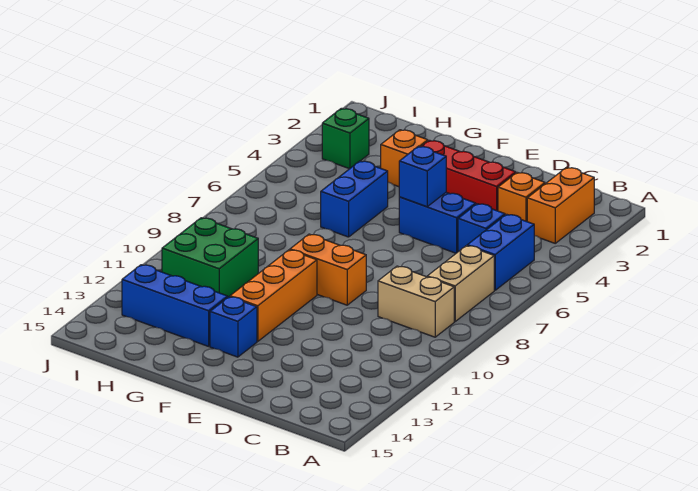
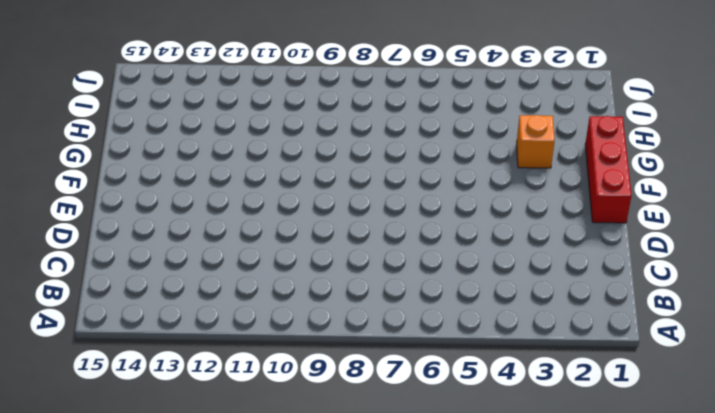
red brick E1:G1 level 1 -> red brick D3:F3 level 1
none -> orange brick B2:B3 level 1
none -> blue brick B5:B6 level 1
none -> tan brick B7:B8 level 1

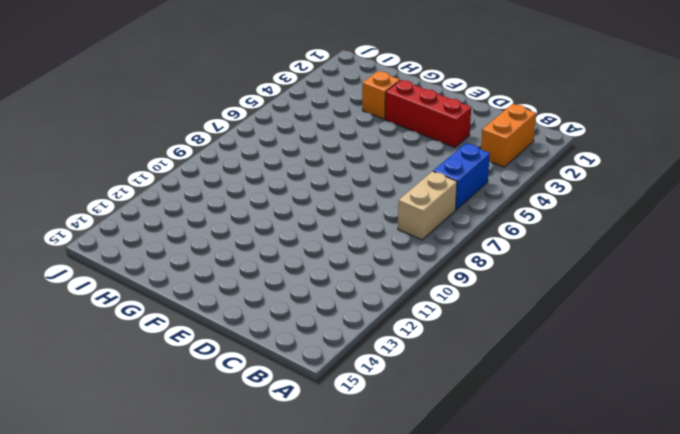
none -> tan brick B9:C9 level 1
none -> orange brick C3 level 1
none -> blue brick C5 level 1

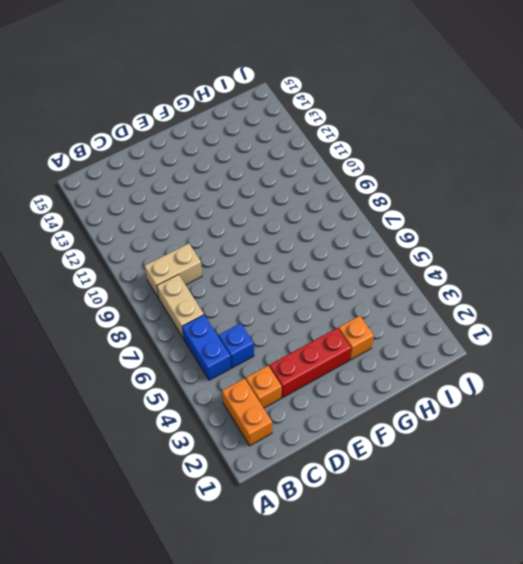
none -> blue brick D5:E5 level 1
none -> orange brick E9:F9 level 1
none -> orange brick F10:F12 level 1

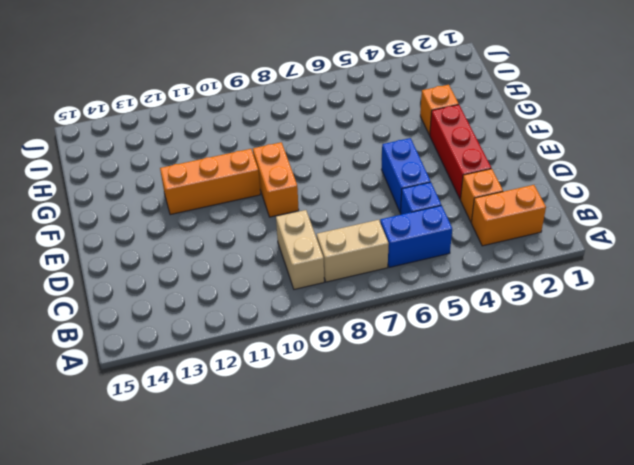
none -> blue brick F13 level 1
none -> blue brick G5:G6 level 1
none -> blue brick G13:I13 level 1

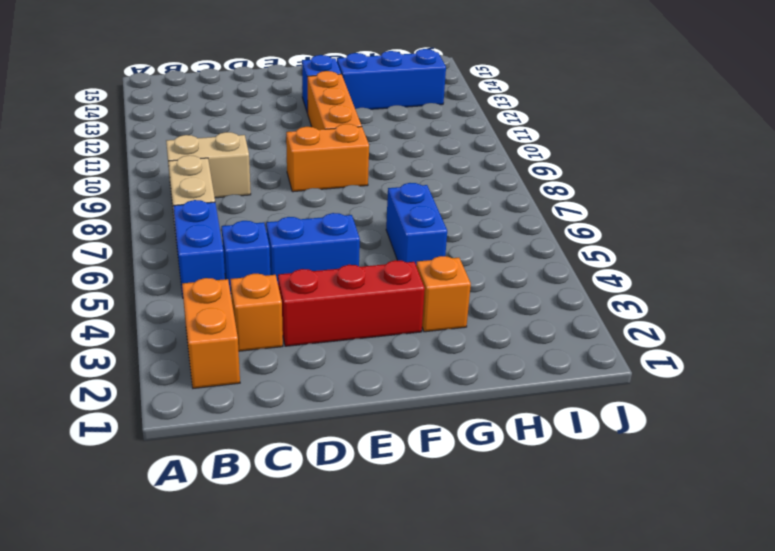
none -> green brick H10:I11 level 1
none -> green brick I3 level 1
none -> blue brick E5 level 2

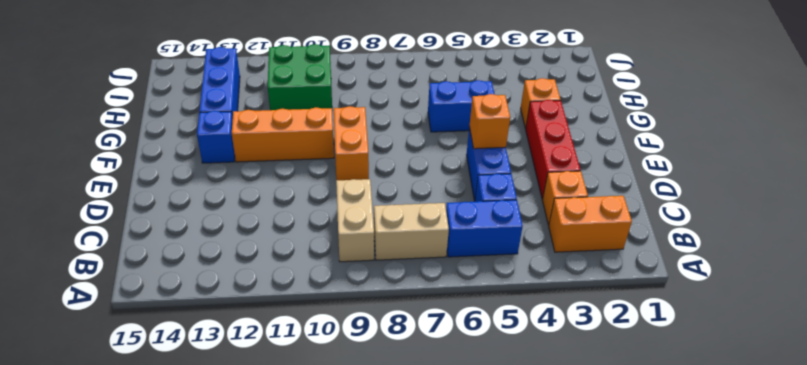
orange brick E5 level 2 -> blue brick E5 level 2
none -> green brick I3 level 1

